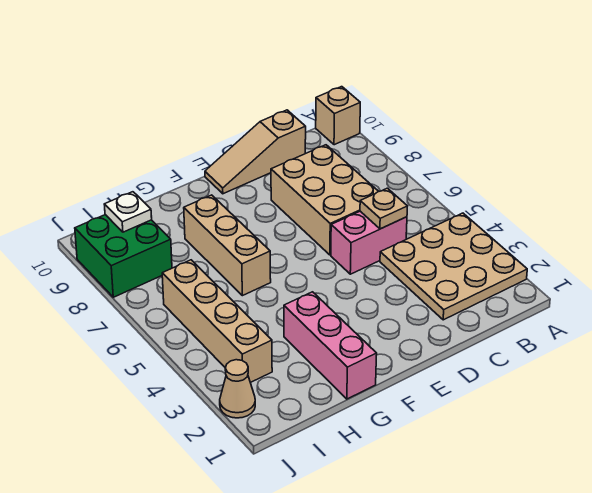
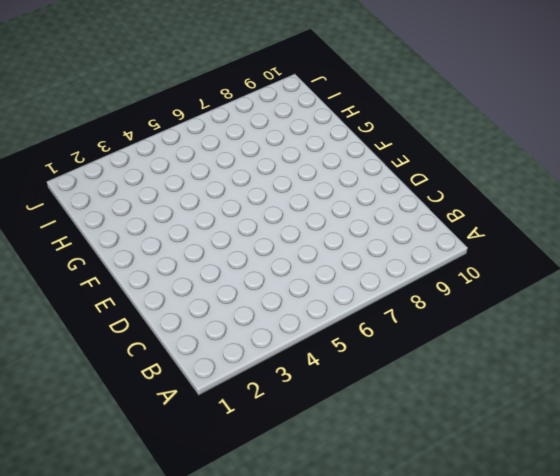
none -> tan plate A2:C4 level 1
none -> tan brick A10 level 1
none -> pink brick C5:D5 level 1

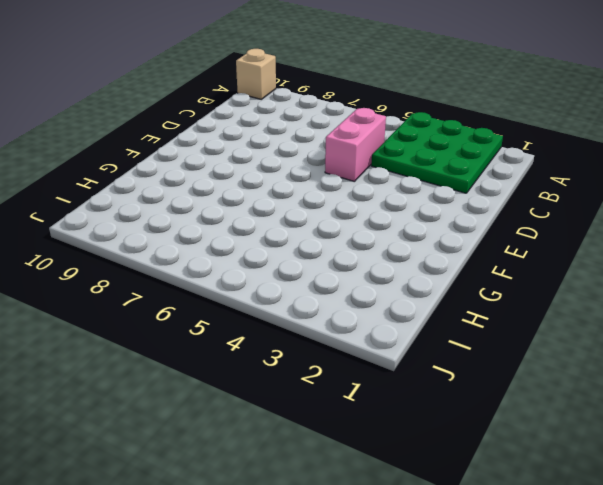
green plate A2:C4 level 1 -> tan plate A2:C4 level 1
none -> tan brick C6:D8 level 1
none -> tan slope C10:E10 level 1 top C
none -> pink brick G1:G3 level 1

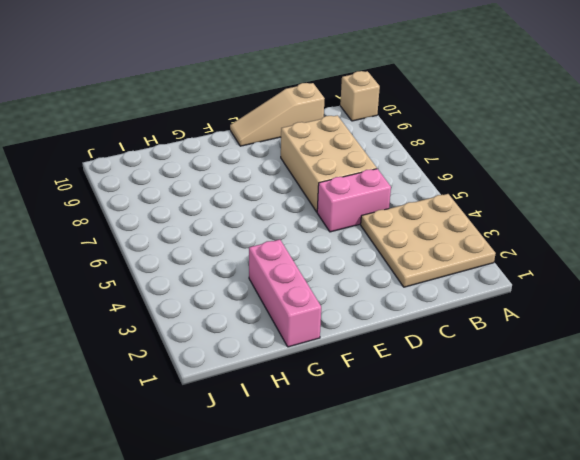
none -> tan brick G6:G8 level 1
none -> tan brick I3:I6 level 1
none -> green brick I8:J9 level 1

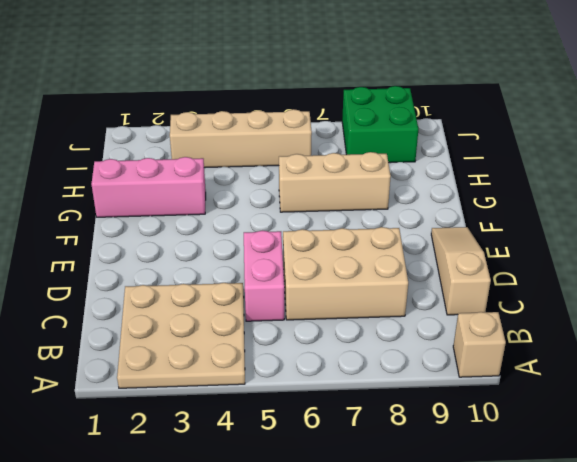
none -> tan cone J2 level 1
none -> tan plate C5 level 2
none -> white plate I9 level 2

